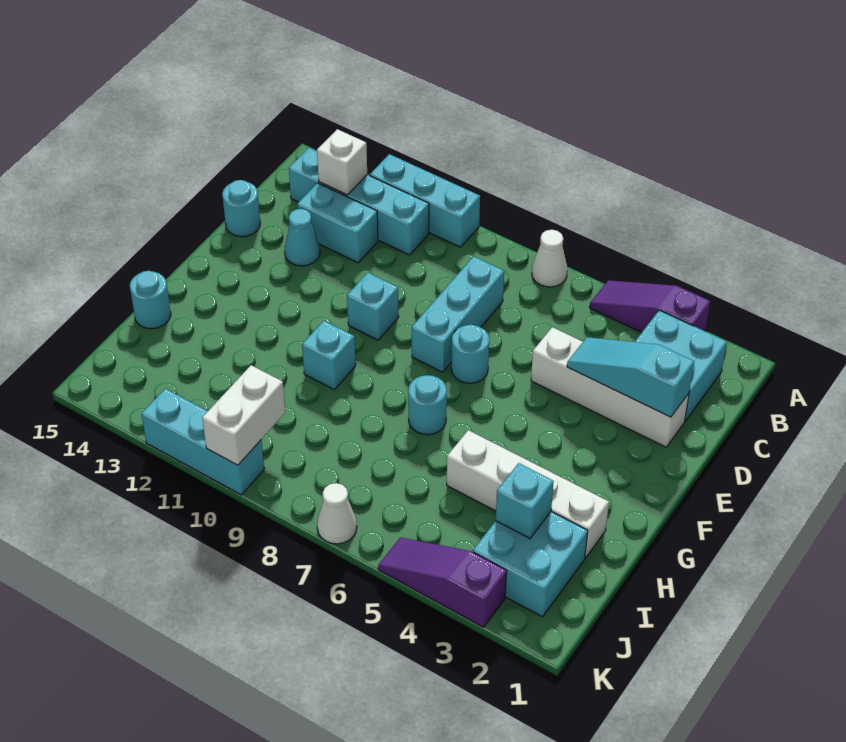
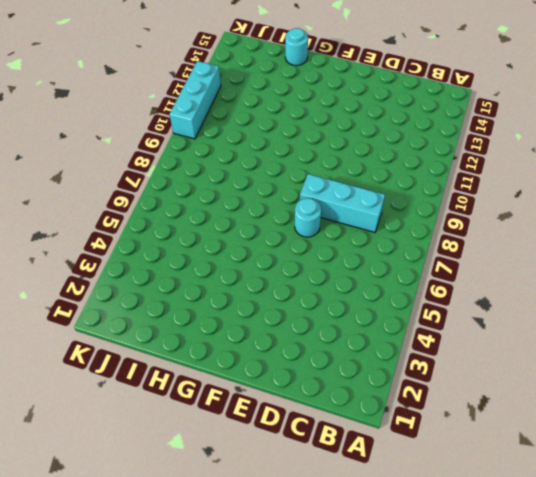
none -> purple slope A3:A5 level 1 top 3
none -> white cone A7 level 1
none -> cyan brick A10:A12 level 1

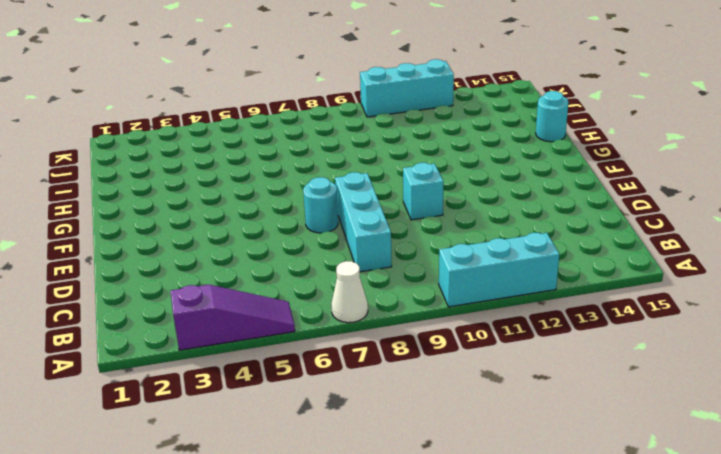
none -> cyan brick B2:C3 level 1
none -> cyan brick B11:B14 level 1
none -> cyan brick C12:C13 level 1

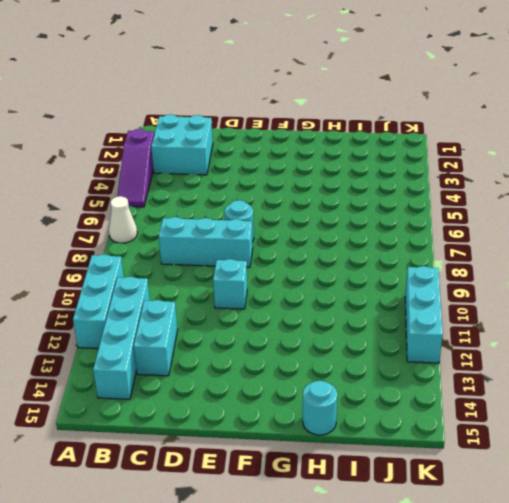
none -> white brick D2:D5 level 1
none -> cyan cone D13 level 1
none -> cyan round brick D15 level 1

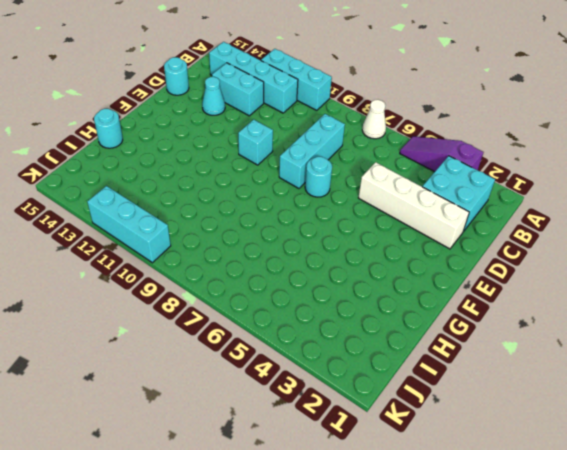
none -> cyan round brick G7 level 1
none -> cyan brick G10 level 1
none -> white brick H2:H5 level 1

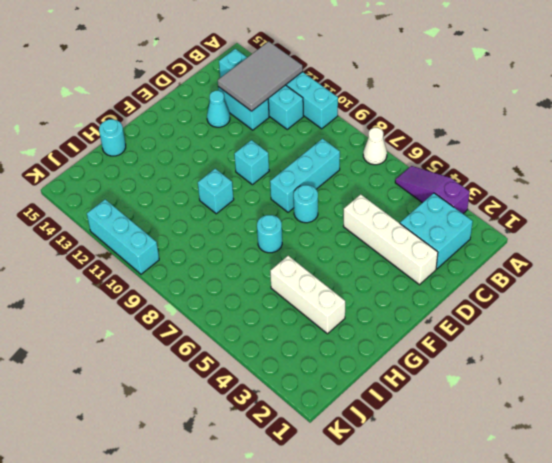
grey tile A12:C13 level 2 -> white brick B13 level 2
white brick H3:H5 level 1 -> white brick H2:H5 level 1
none -> cyan round brick D15 level 1
none -> cyan brick I2:J3 level 1
none -> purple slope K3:K5 level 1 top 3

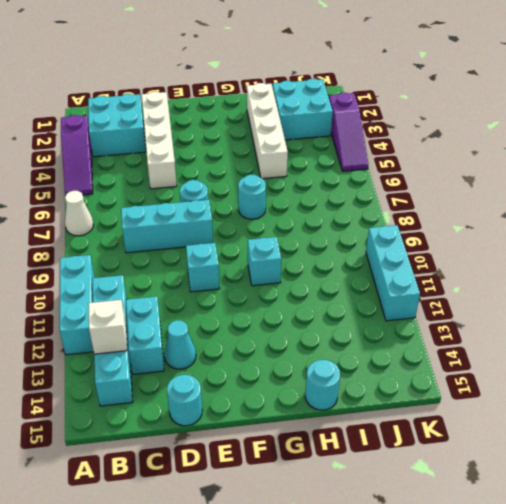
none -> white cone K7 level 1
none -> cyan slope D2:D4 level 2 top 2
none -> cyan brick I3 level 2

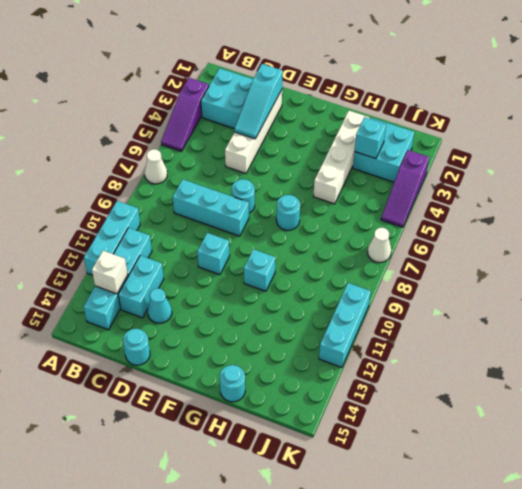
none -> white brick J10:K10 level 2

